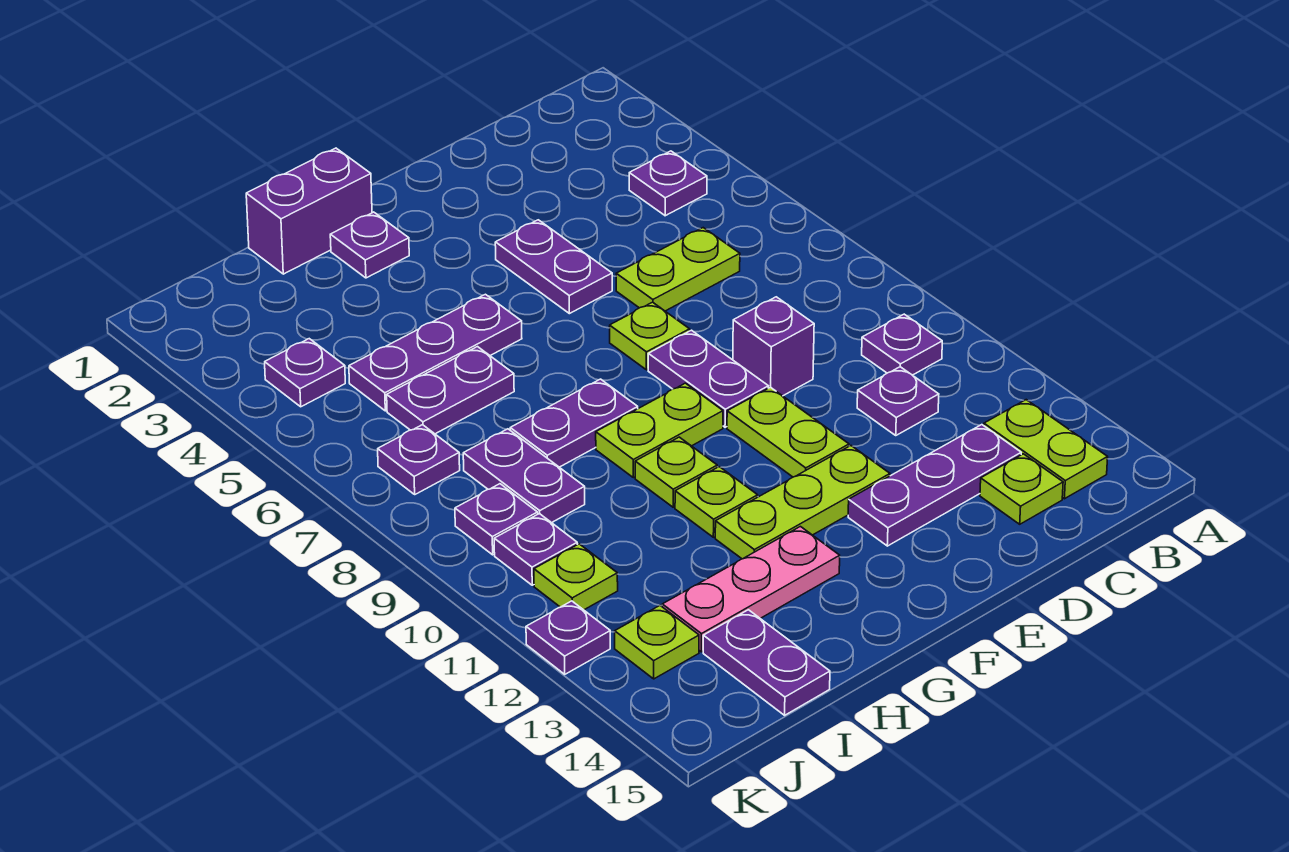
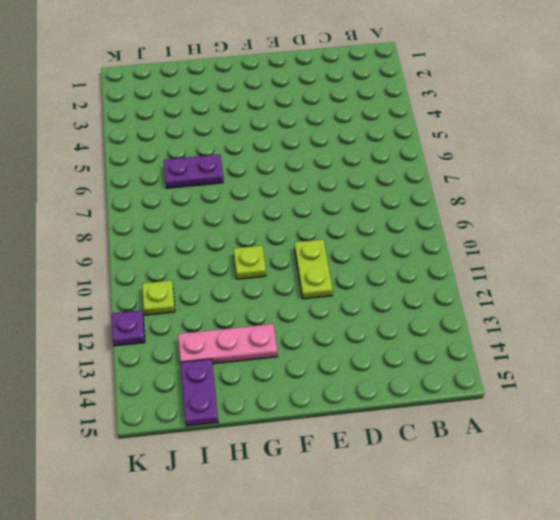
none -> purple plate B4 level 1
none -> purple plate B10 level 1
none -> lime plate B13:B14 level 1
none -> lime plate C6:D6 level 1

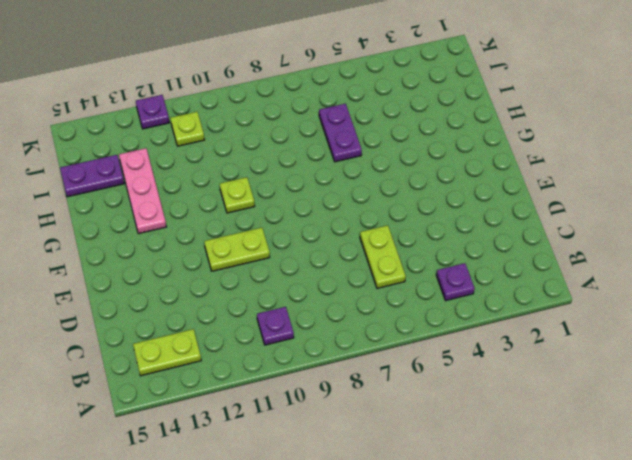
none -> purple plate C11 level 1
none -> purple plate C13:E13 level 1
none -> lime plate C14 level 1
none -> purple brick D9 level 1

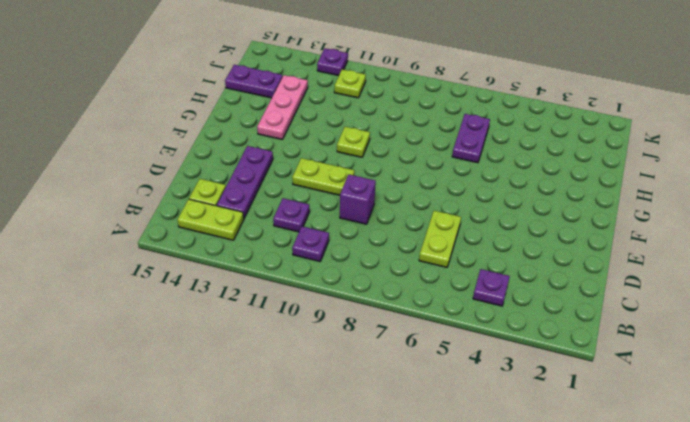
none -> purple plate E4:E5 level 1
none -> lime plate E7 level 1
none -> purple plate E8:E9 level 1
none -> lime plate E12:G12 level 1

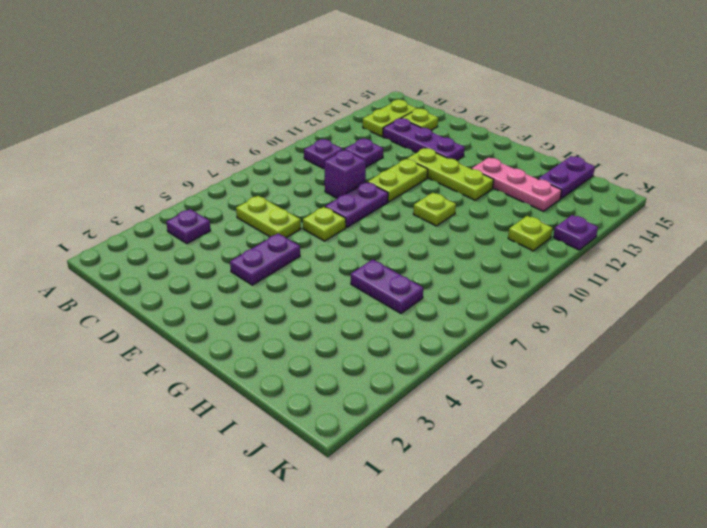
none -> lime plate F9:G9 level 1
none -> purple brick G1:H1 level 1
none -> purple plate G2 level 1
none -> purple plate G5:I5 level 1

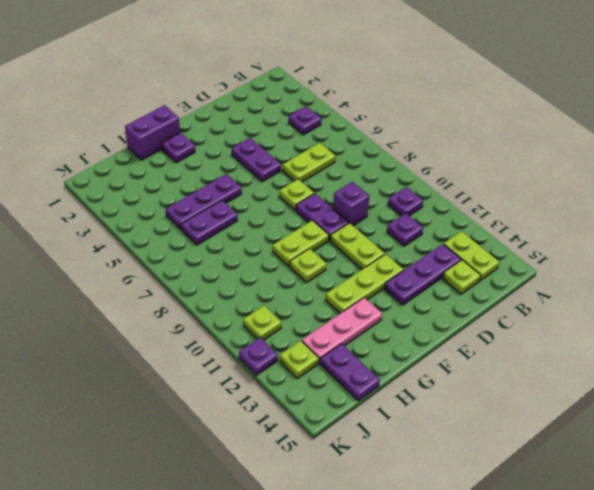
none -> purple plate G8:H8 level 1
none -> lime plate G11 level 1
none -> purple plate I8:I9 level 1
none -> purple plate J4 level 1

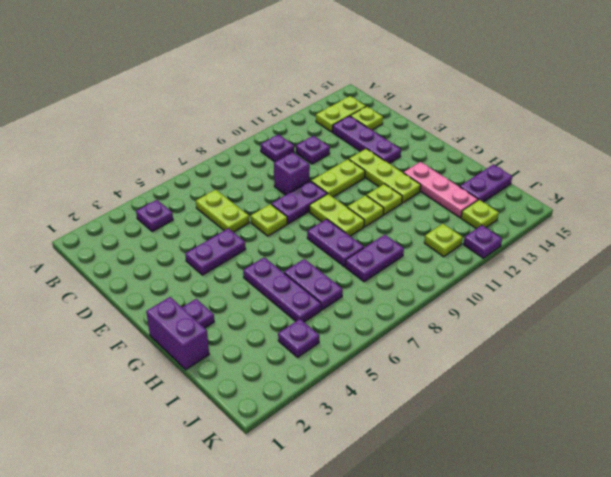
none -> purple plate J7 level 1
none -> purple plate J9 level 1
none -> purple plate J10 level 1

